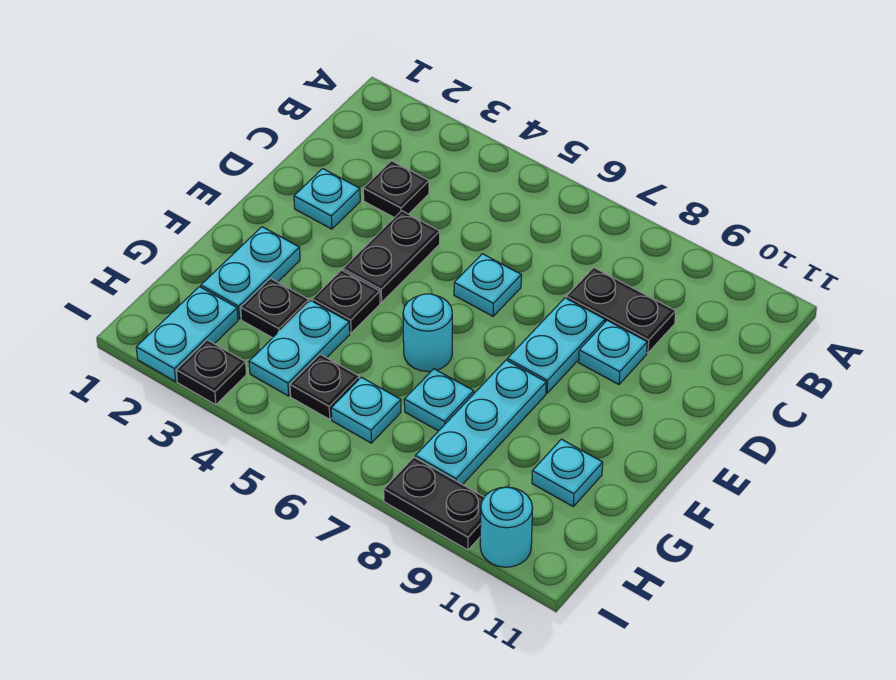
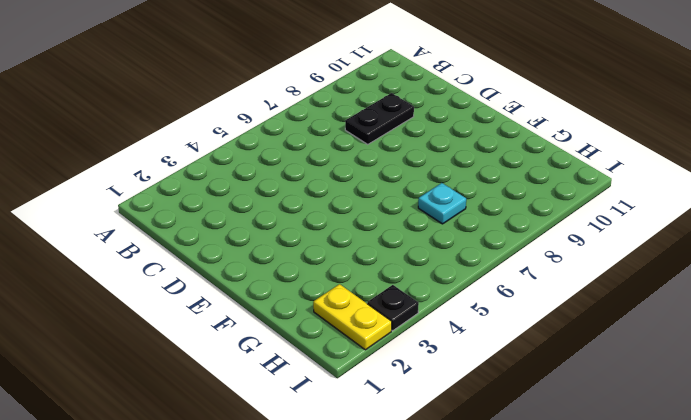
yellow plate H2:I2 level 1 -> cyan plate H2:I2 level 1
none -> black plate C3 level 1
none -> cyan plate D2 level 1
none -> black plate D4:E4 level 1

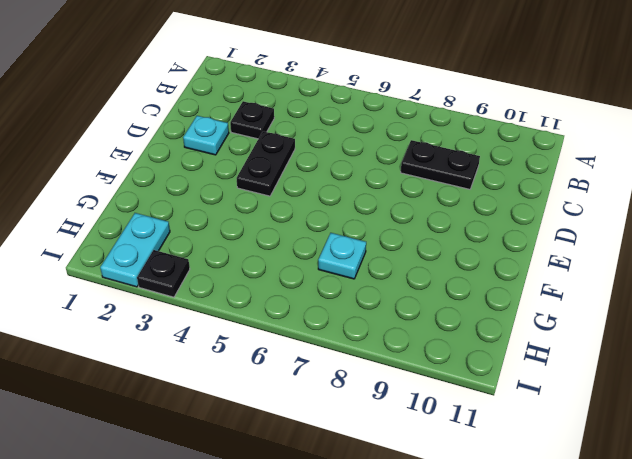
none -> cyan plate D6 level 1
none -> cyan plate D8:E8 level 1
none -> cyan plate D9 level 1

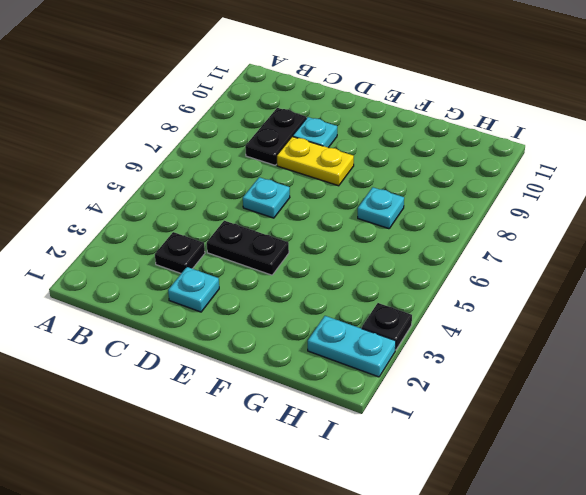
yellow plate D8:E8 level 1 -> cyan plate D8:E8 level 1
none -> cyan plate F2:G2 level 1
none -> black plate F4 level 1
none -> cyan round brick F6 level 1

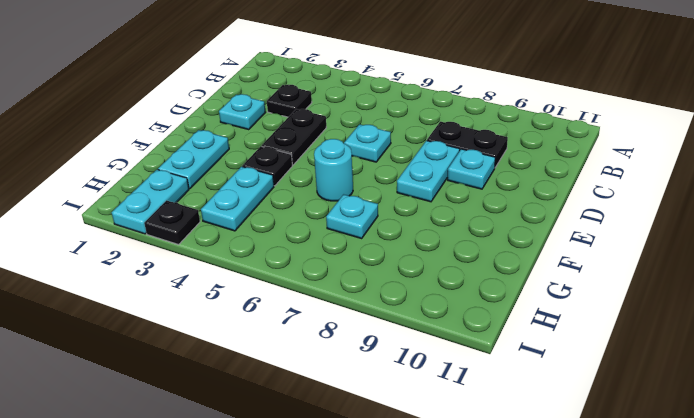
none -> cyan plate F8:H8 level 1
none -> black plate G3 level 1
none -> cyan plate G10 level 1

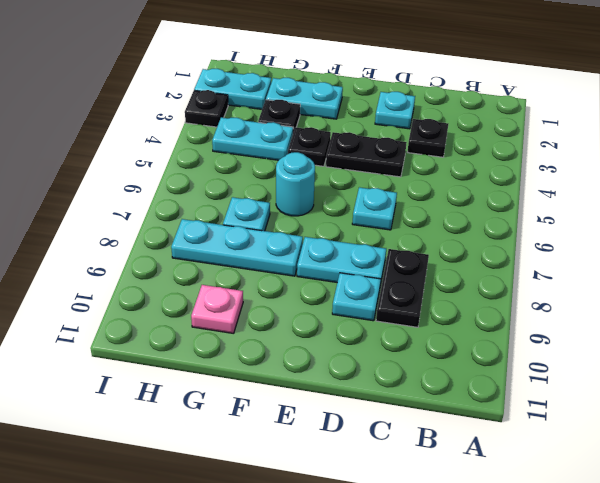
pink plate G10 level 1 -> cyan plate G10 level 1
none -> black plate H5 level 1
none -> cyan plate H6 level 1
none -> black plate I8:I9 level 1

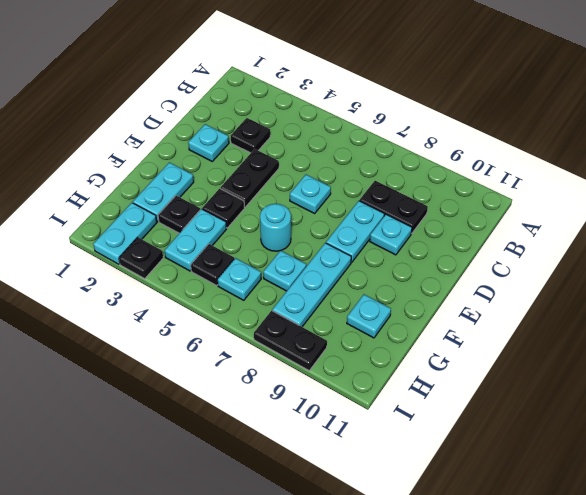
none -> cyan round brick I10 level 1

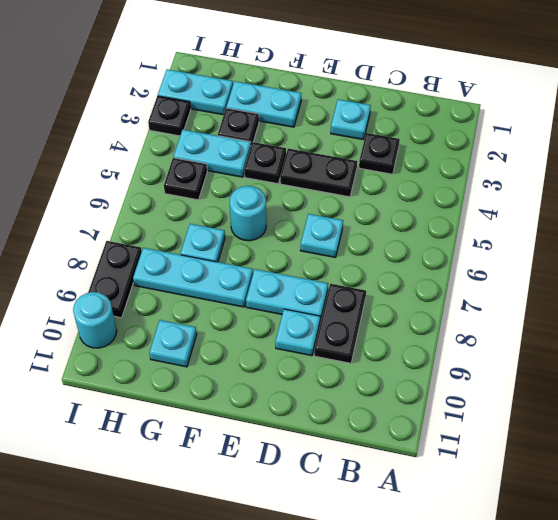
none -> cyan plate H6 level 1

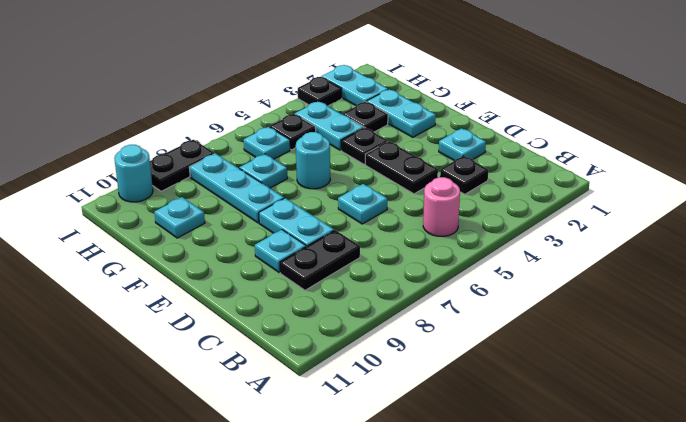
pink round brick B5 level 1 -> none

